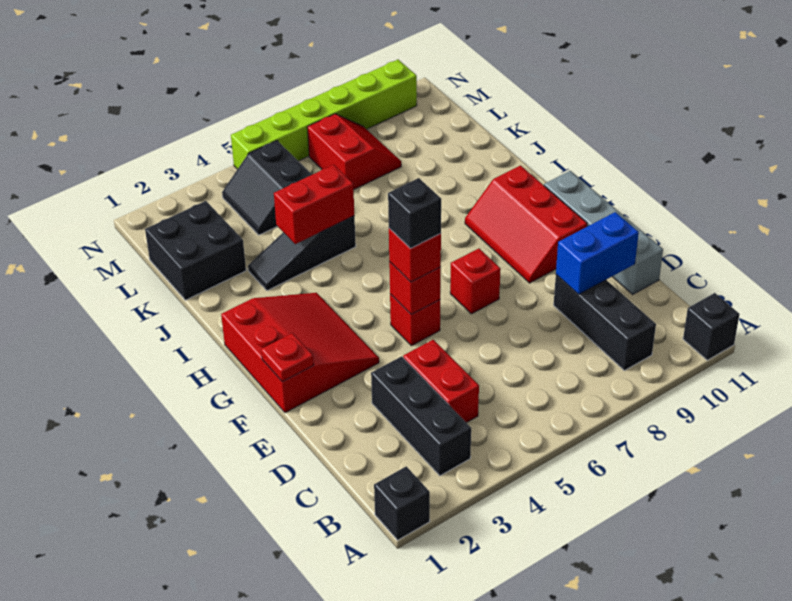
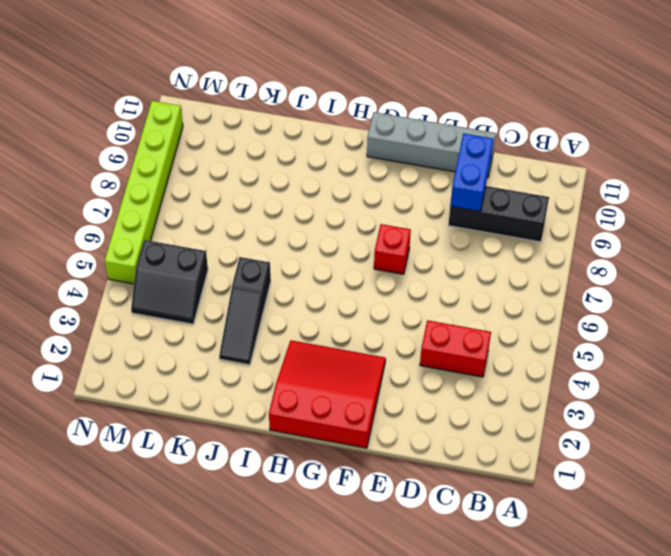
none -> black brick A1 level 1
none -> black brick A11 level 1
none -> black brick B3:D3 level 1

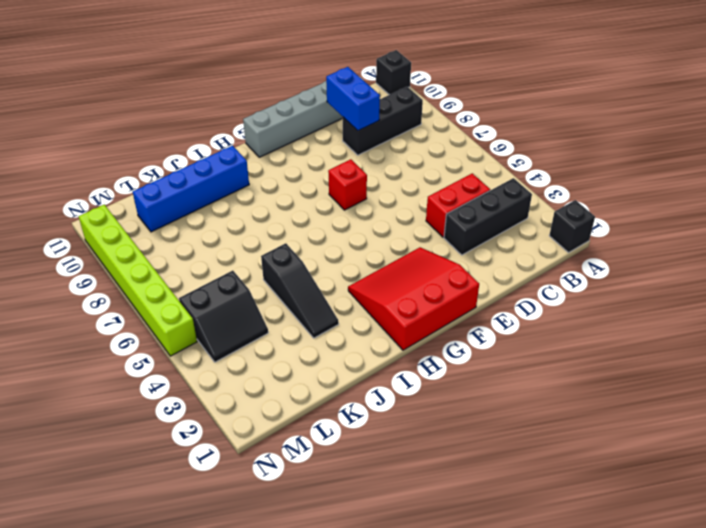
blue brick I10:L10 level 1 -> none
none -> red brick F5 level 1
none -> red slope F9:H10 level 1 top 10
none -> black brick K1:L2 level 1

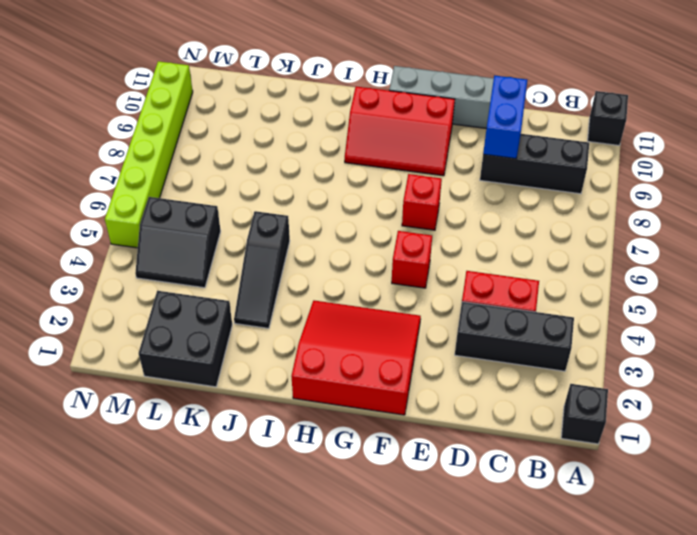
none -> red slope L7:M8 level 1 top 7
none -> red plate F1 level 2
none -> red brick F5 level 2

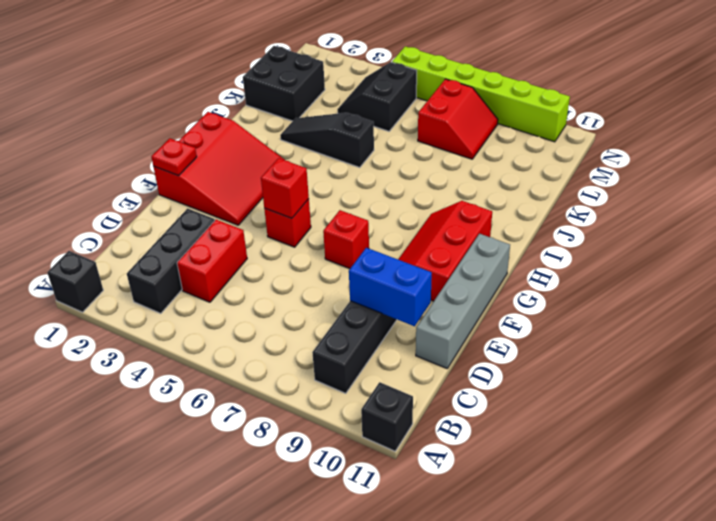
none -> red brick J4:J5 level 2
none -> red brick F5 level 3
none -> black brick F5 level 4

